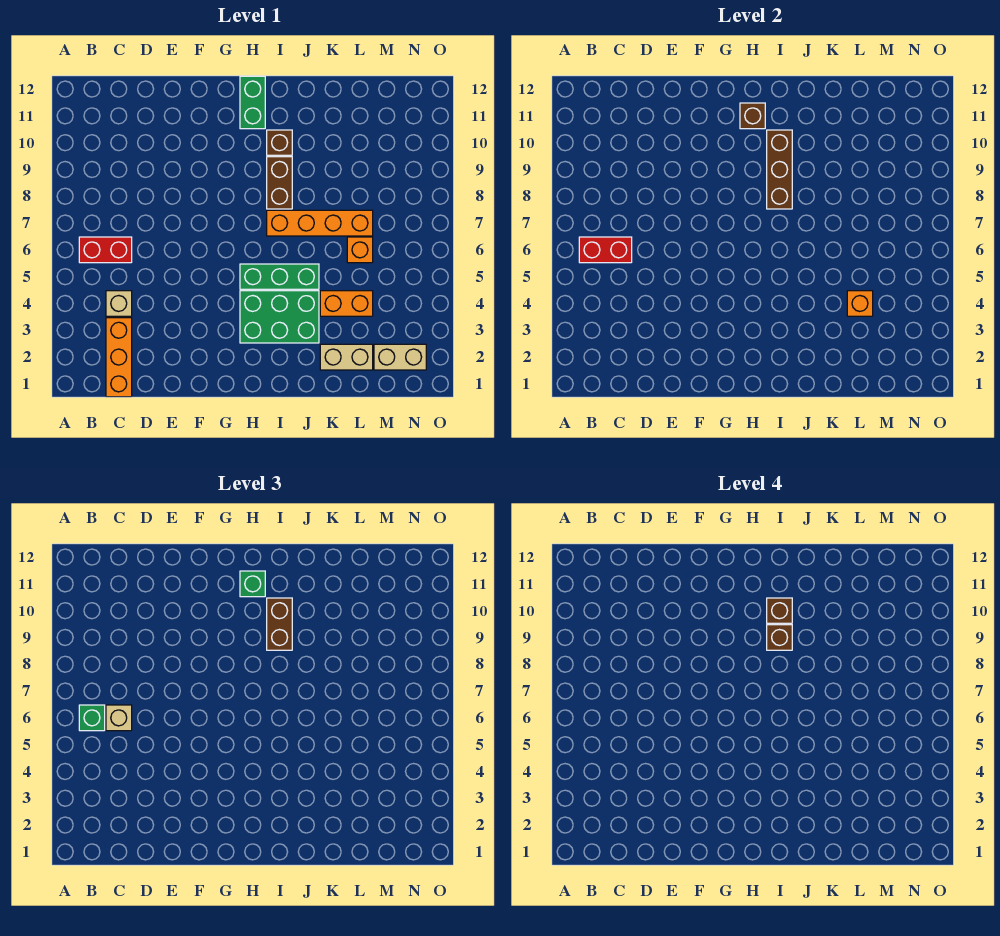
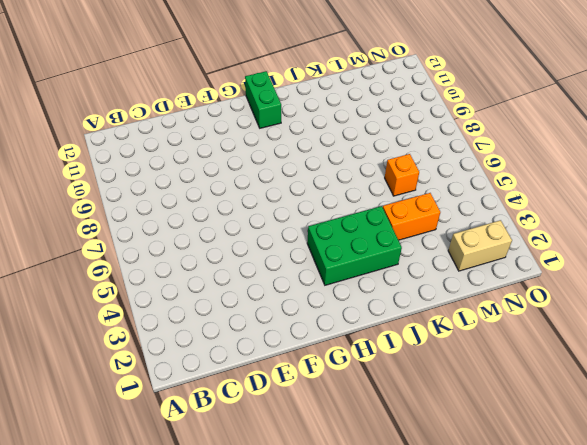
none -> red brick B6:C6 level 1
none -> orange brick C1:C3 level 1
none -> tan brick C4 level 1

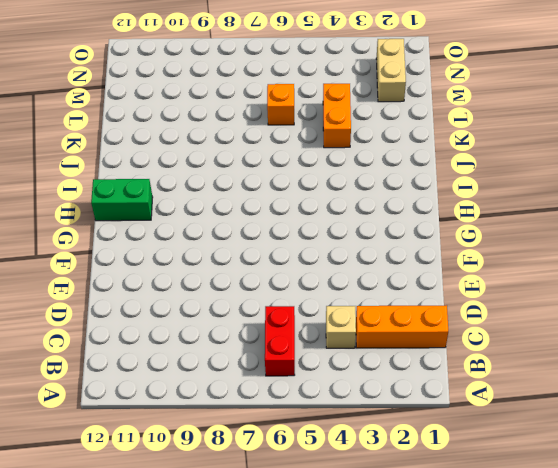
none -> green brick H3:J4 level 1
none -> green brick H5:J5 level 1
none -> orange brick I7:L7 level 1

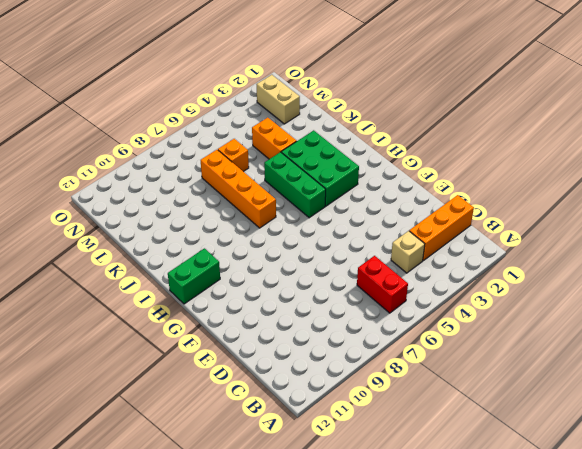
none -> brown brick I8:I9 level 1
none -> brown brick I10 level 1
none -> tan brick K2:L2 level 1

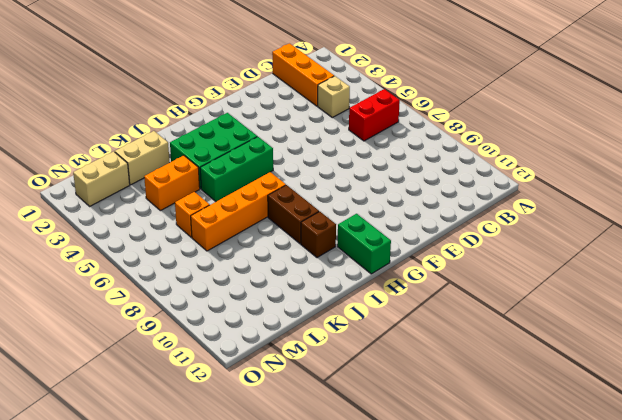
none -> red brick B6:C6 level 2
none -> brown brick H11 level 2
none -> brown brick I8:I10 level 2

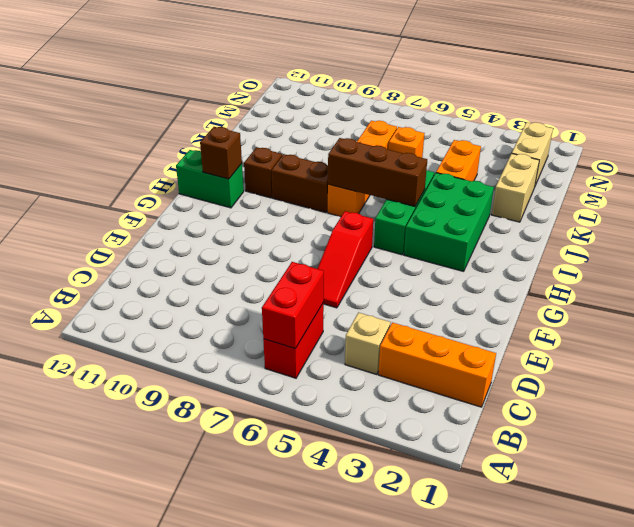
red slope E6:G6 level 1 top G -> none
brown brick I5:I7 level 2 -> brown brick I8:I10 level 2
none -> orange brick L4 level 2
none -> green brick B6 level 3
none -> tan brick C6 level 3

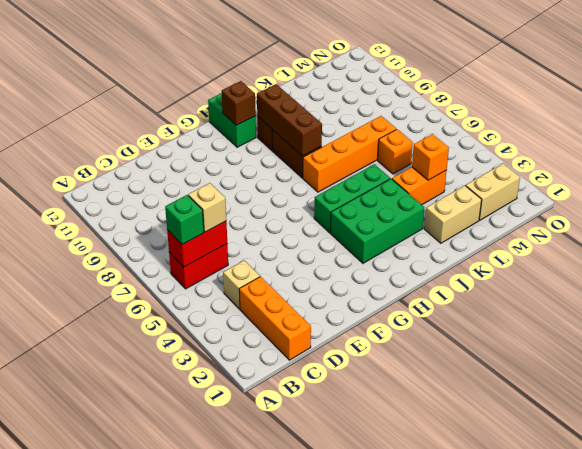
none -> green brick H11 level 3
none -> brown brick I9:I10 level 3
none -> brown brick I9 level 4

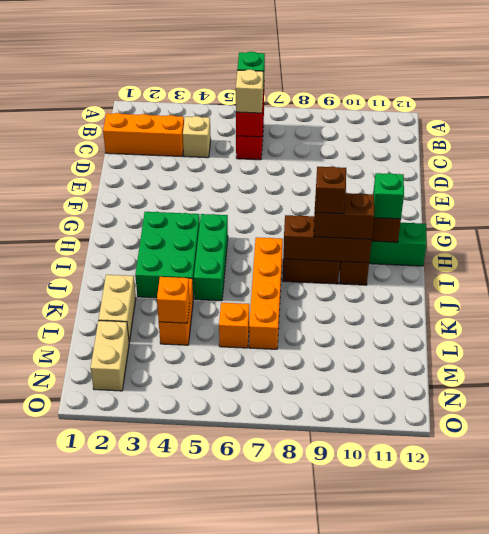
none -> brown brick I10 level 4

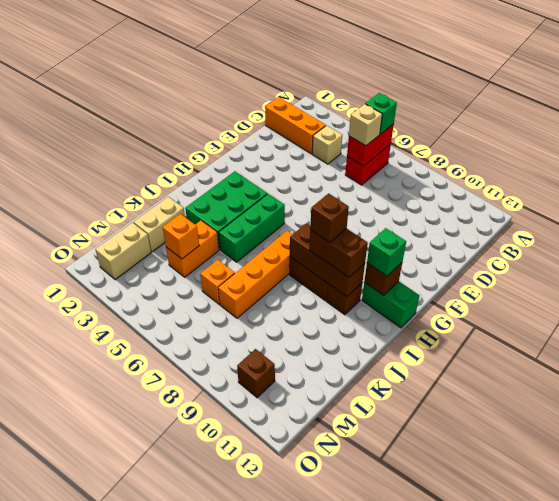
brown brick N10 level 1 -> brown brick I10 level 4

